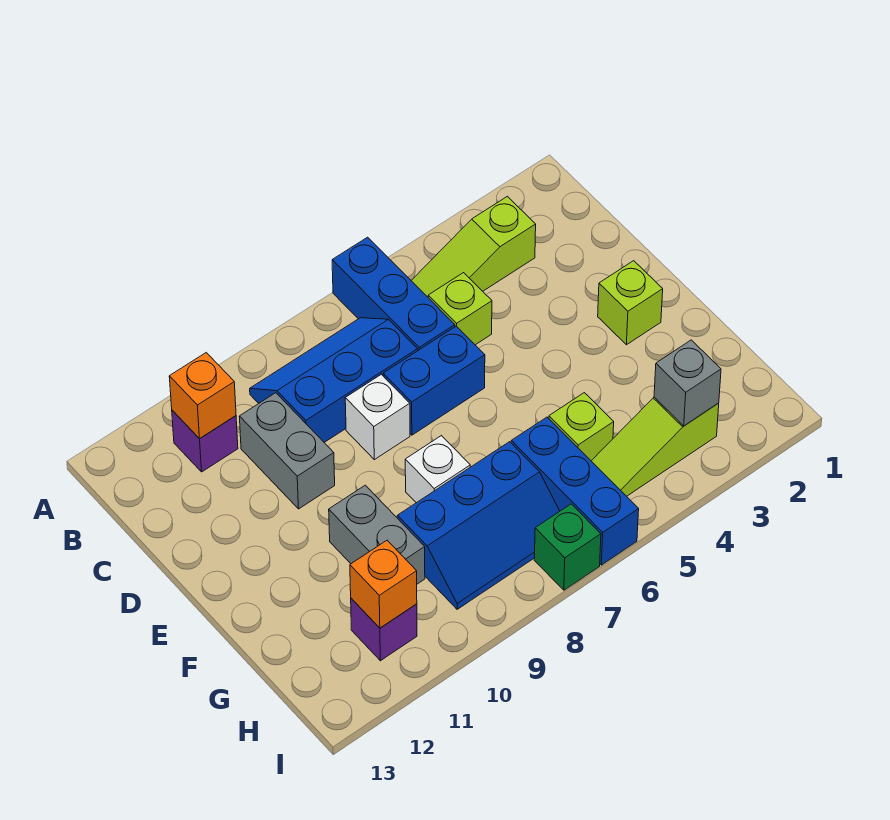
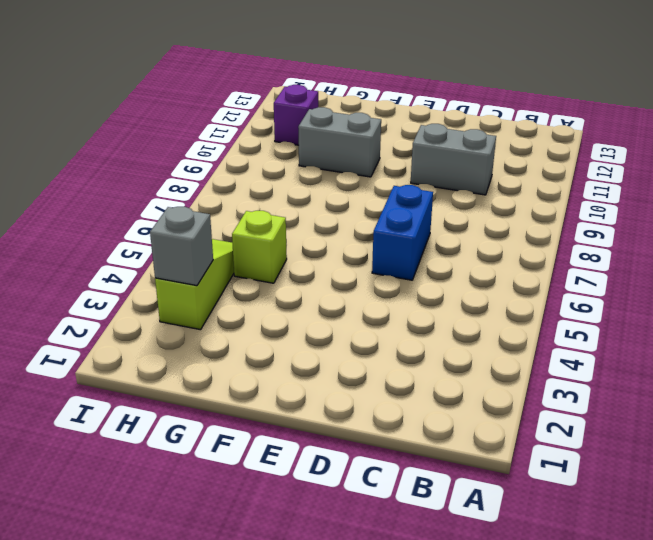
none -> blue brick A6:C6 level 1
none -> lime slope B3:B5 level 1 top 3
none -> blue slope B7:C9 level 1 top C

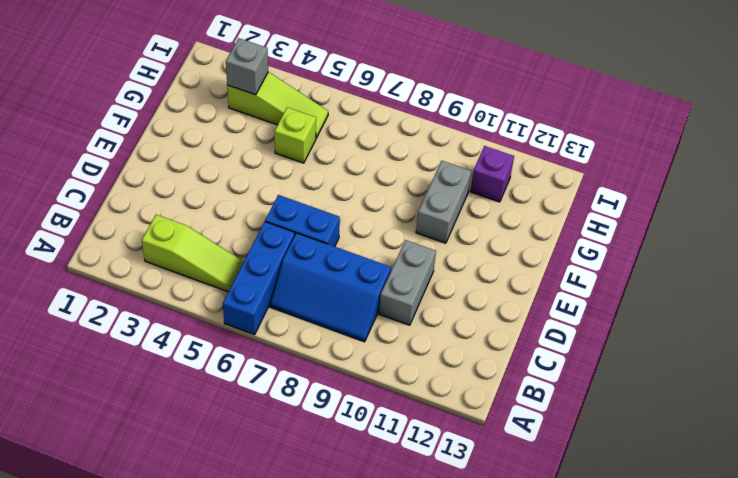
none -> purple brick B11 level 1
none -> lime brick C5 level 1
none -> white brick D8 level 1

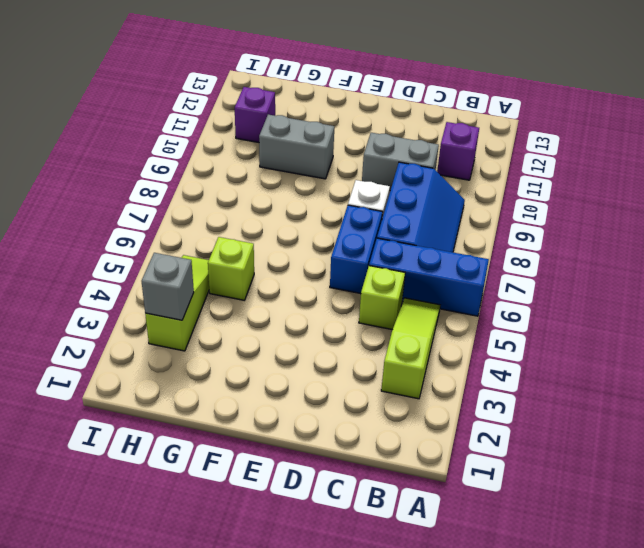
none -> lime brick E2 level 1
none -> white brick F8 level 1
none -> blue brick G6:I6 level 1

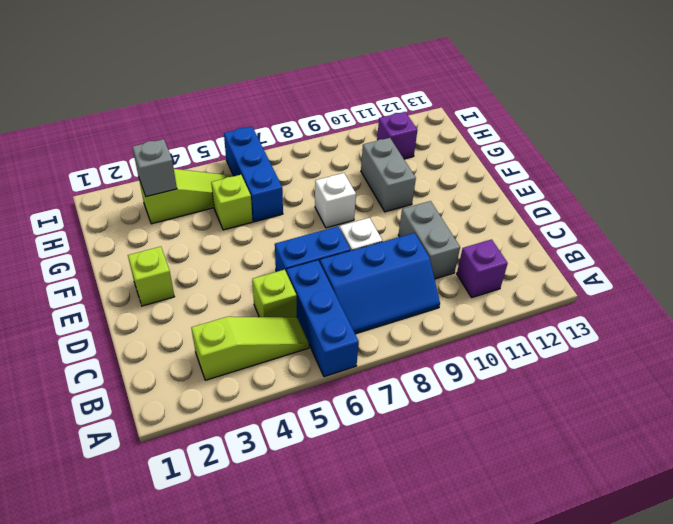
none -> blue slope G7:H9 level 1 top G
none -> green brick I7 level 1
none -> orange brick B11 level 2

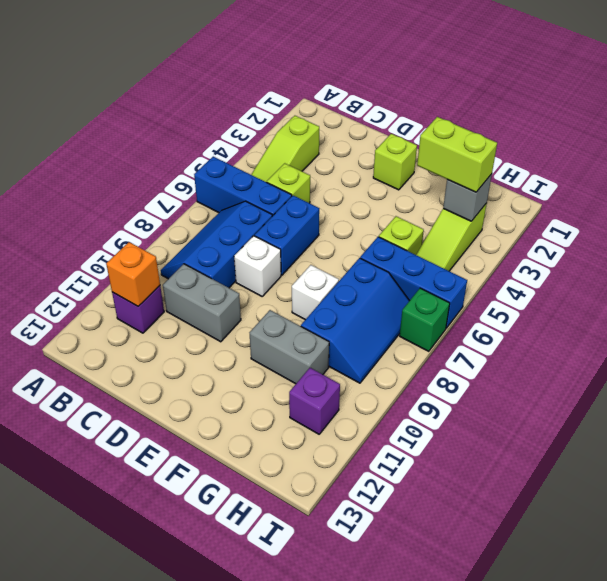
lime brick G3:H3 level 3 -> none
none -> orange brick H11 level 2

